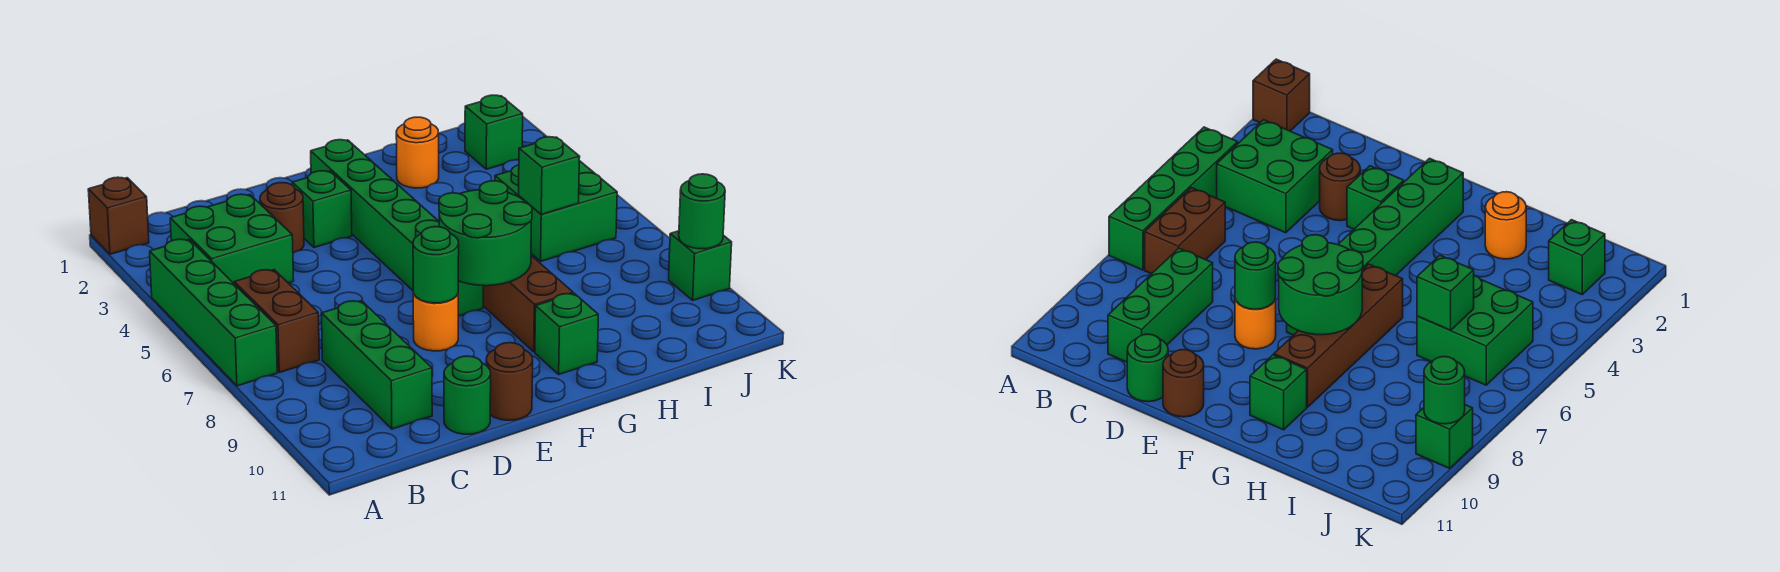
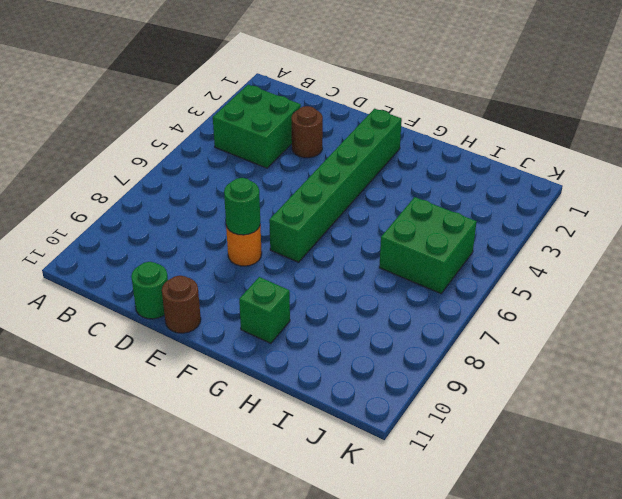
none -> brown brick A1 level 1
none -> green brick A4:A7 level 1
none -> brown brick B6:B7 level 1

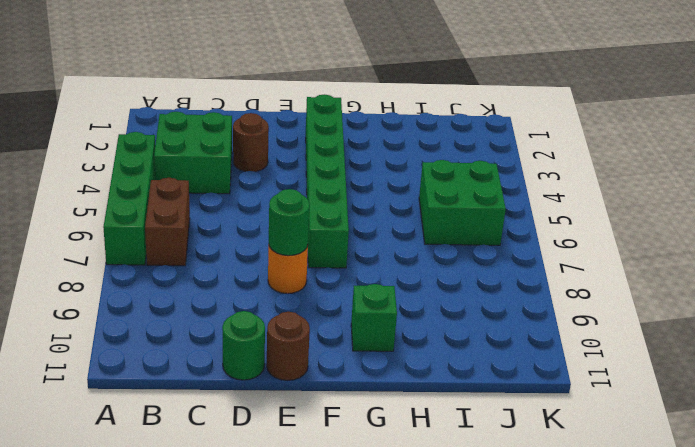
none -> brown brick A1 level 1
none -> green brick C8:C10 level 1
none -> green brick E3 level 1

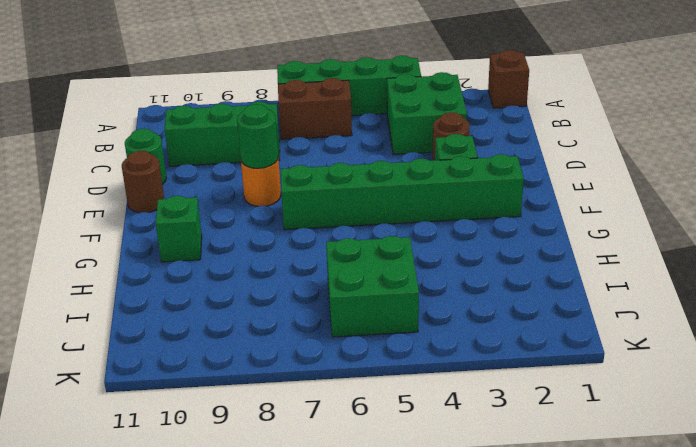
none -> brown brick G6:G9 level 1
none -> orange round brick H2 level 1
none -> green brick J2 level 1

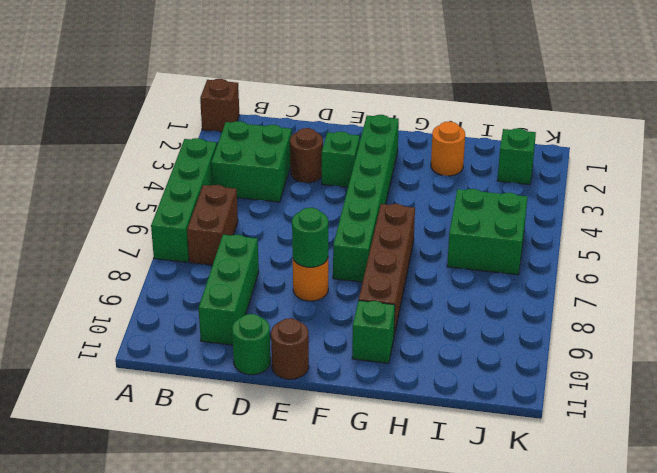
none -> green brick K9 level 1
none -> green round brick F7:G8 level 2
none -> green brick I6 level 2

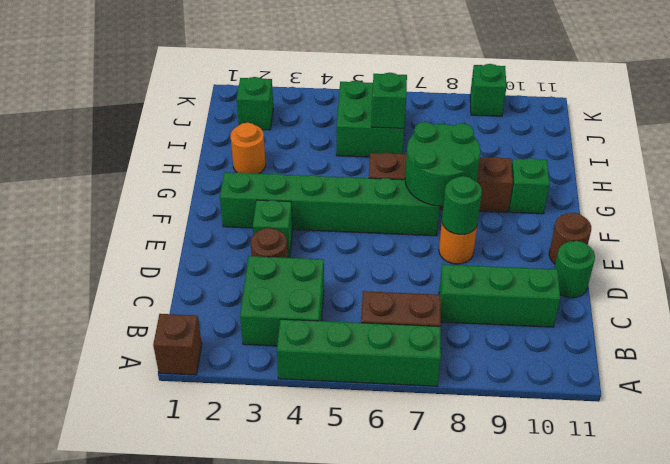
none -> green round brick K9 level 2

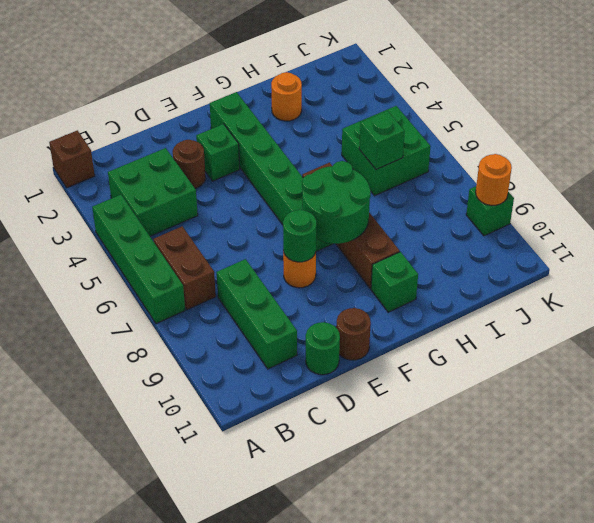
orange round brick K9 level 2 -> green round brick K9 level 2
none -> green brick J2 level 1

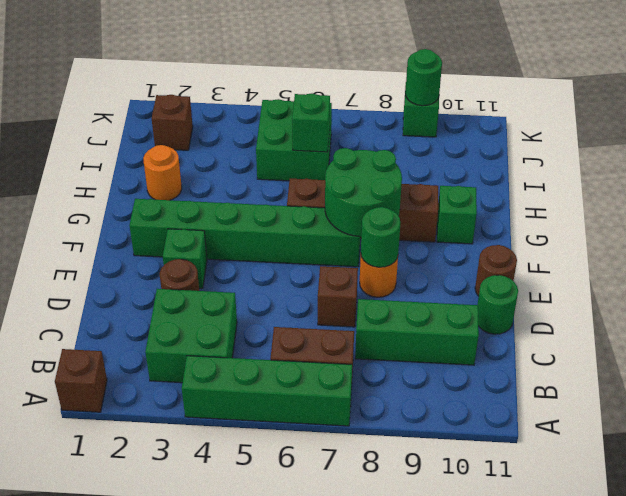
brown brick D7 level 1 -> none
brown brick J2 level 1 -> green brick J2 level 1

